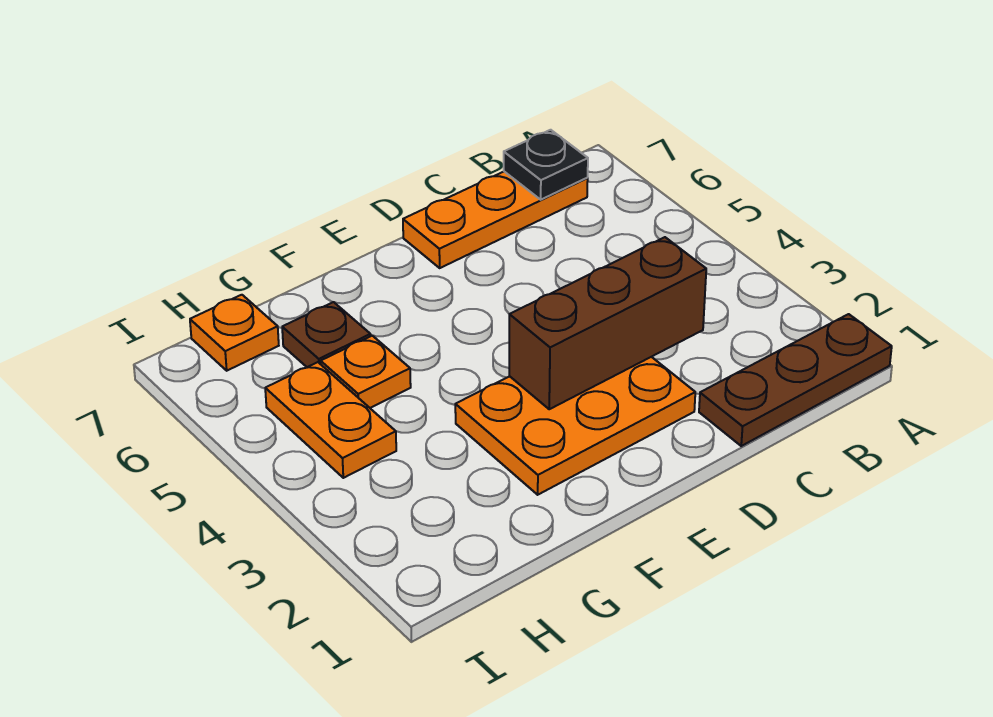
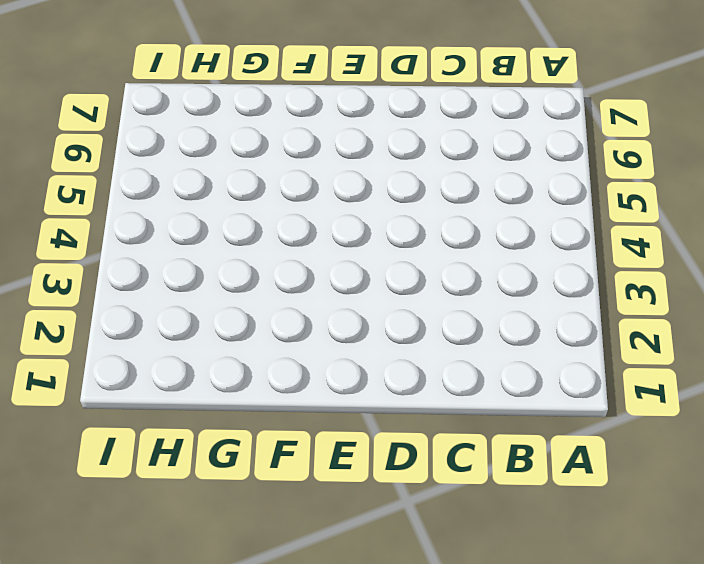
none -> brown plate A1:C1 level 1
none -> orange plate B7:D7 level 1

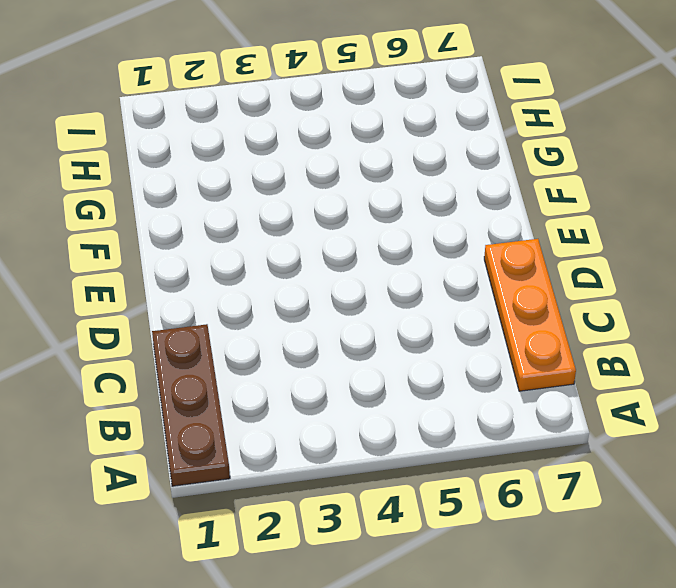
none -> orange plate D2:F3 level 1
none -> orange plate G5 level 1

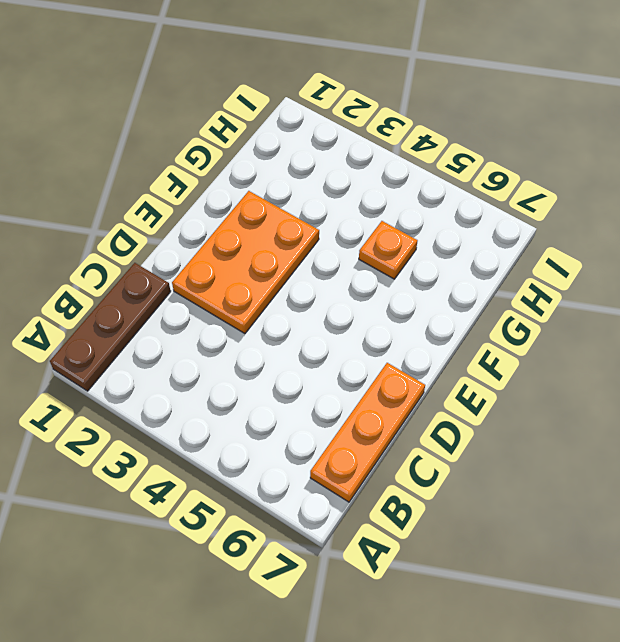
none -> brown plate G6 level 1
none -> orange plate H4:H5 level 1

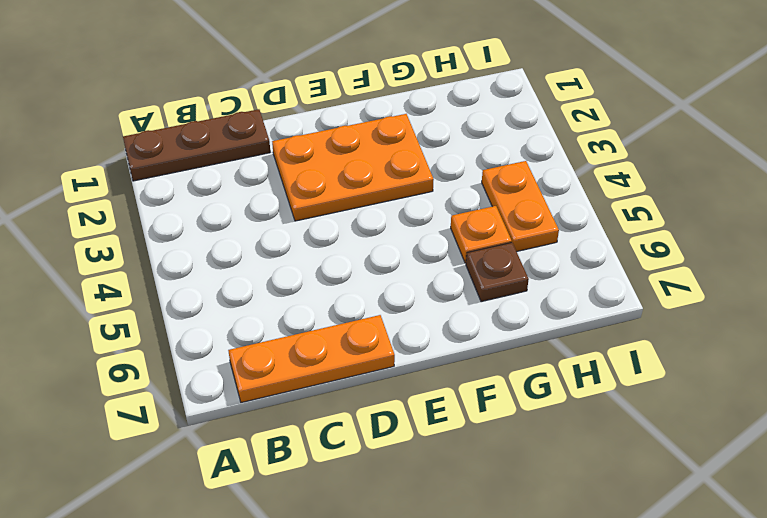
none -> orange plate H7 level 1
none -> black plate B7 level 2

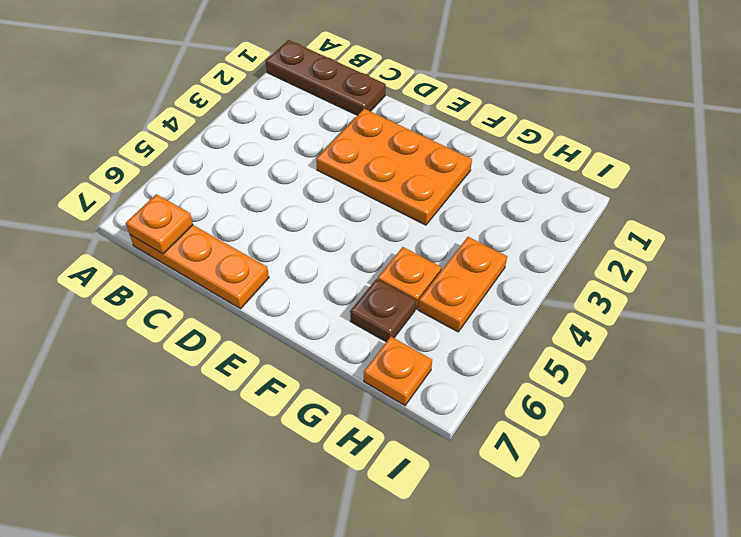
orange plate B7 level 2 -> black plate B7 level 2
none -> brown brick C3:E3 level 2

